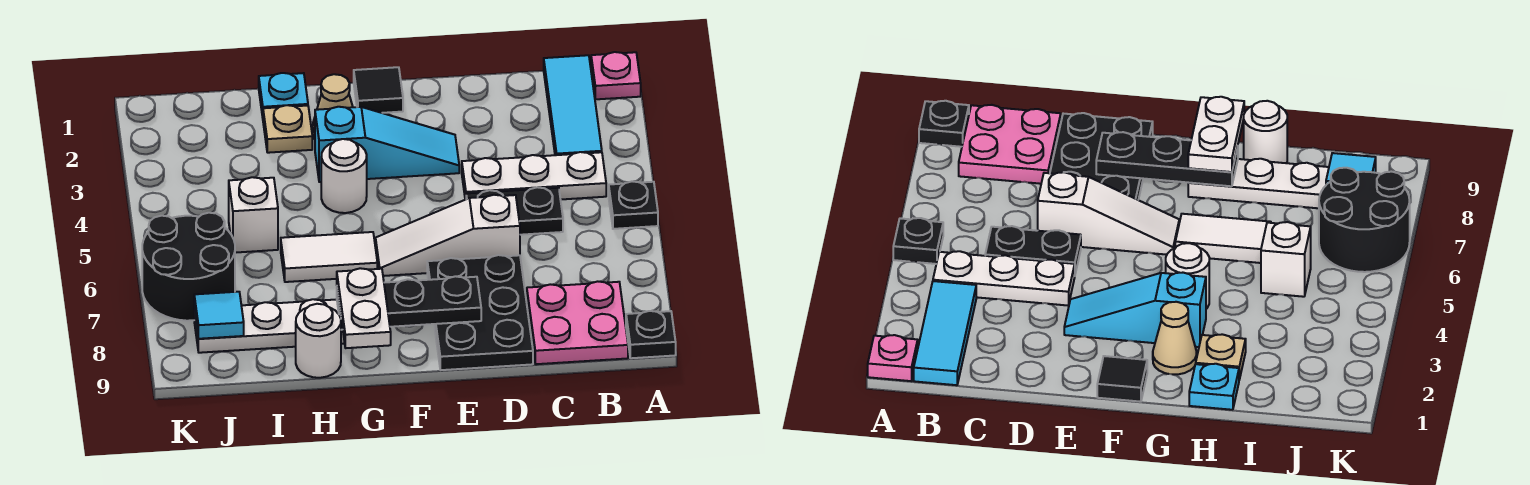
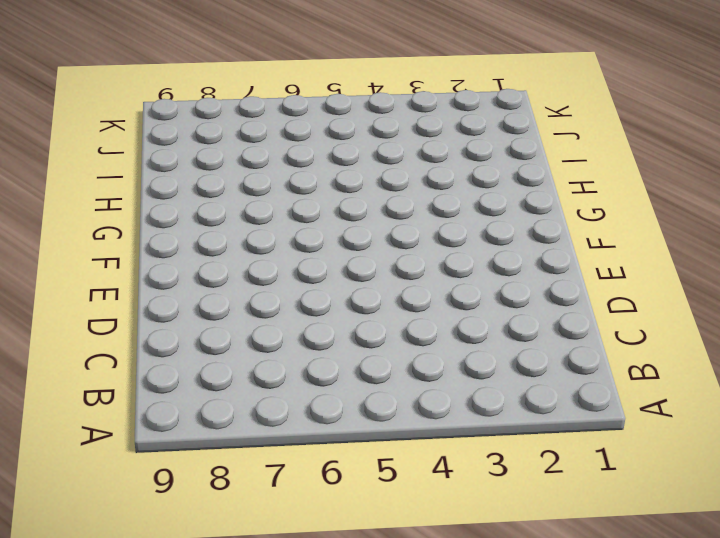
none -> pink plate A1 level 1
none -> black plate A5 level 1
none -> black plate A9 level 1

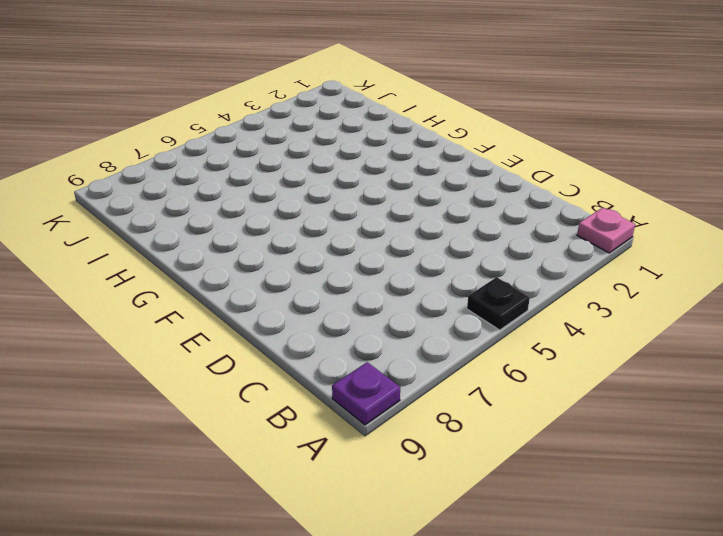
purple plate A9 level 1 -> black plate A9 level 1
none -> cyan tile B1:B3 level 1
none -> white plate B4:D4 level 1
none -> pink plate B8:C9 level 1

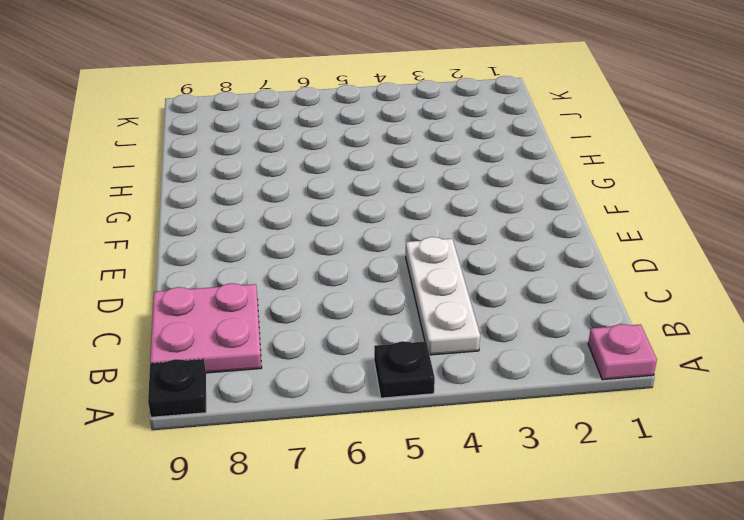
none -> cyan tile B1:B3 level 1
none -> black plate C5:D5 level 1
none -> white slope D6:F6 level 1 top D

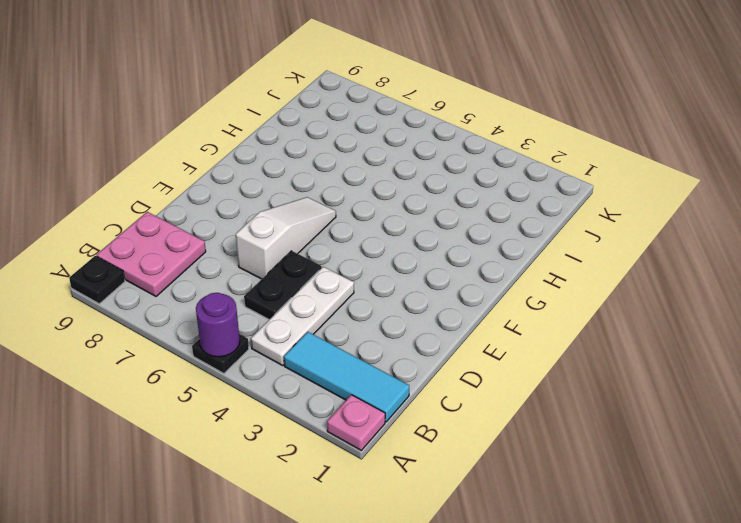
purple round brick A5 level 2 -> none
none -> black plate D7:E9 level 1
none -> cyan slope E3:G3 level 1 top G
none -> black tile F1 level 1

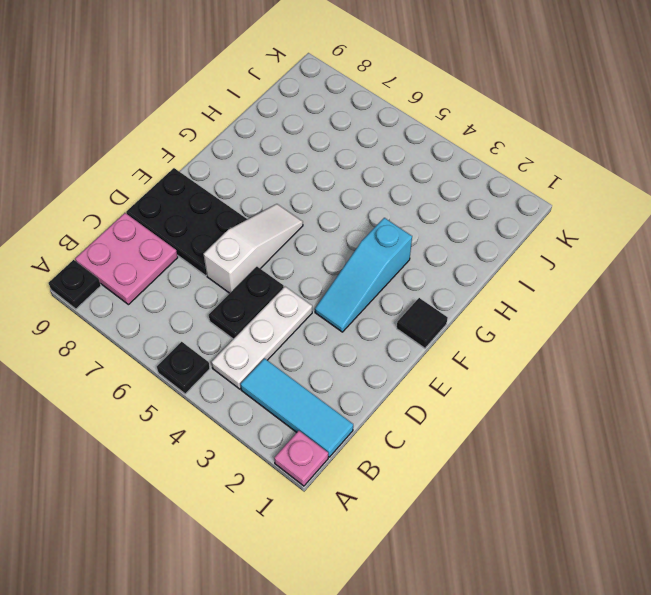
none -> tan cone G2 level 1
none -> white round brick G4 level 1
none -> white tile G6:H6 level 1

